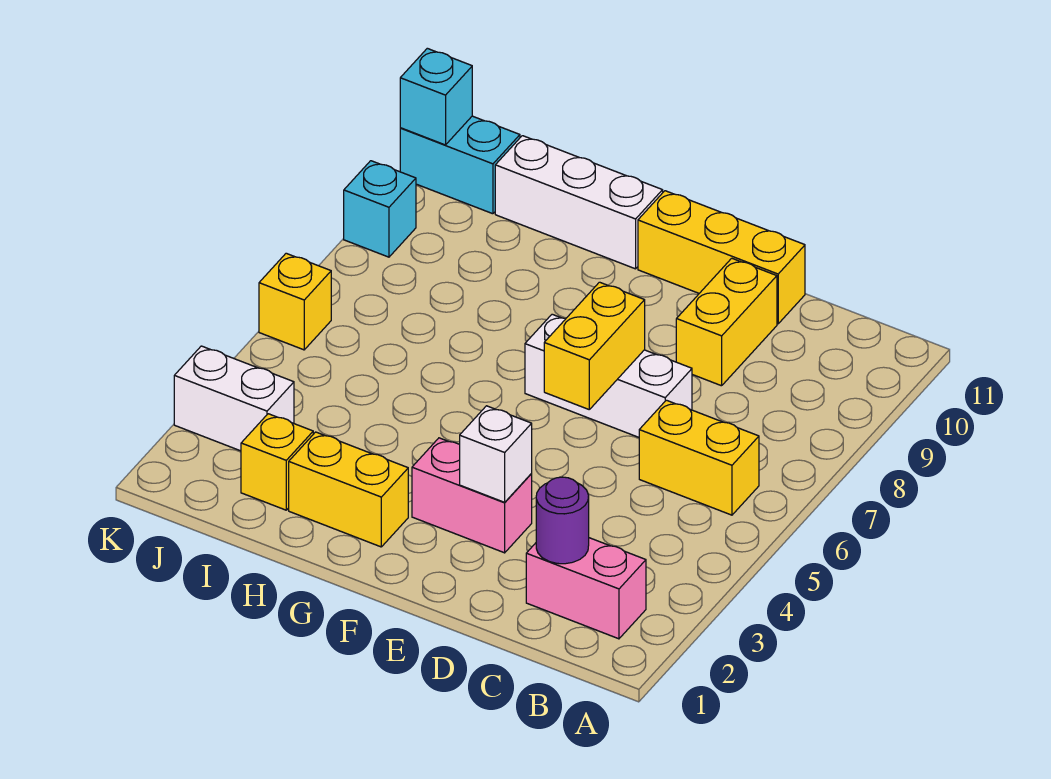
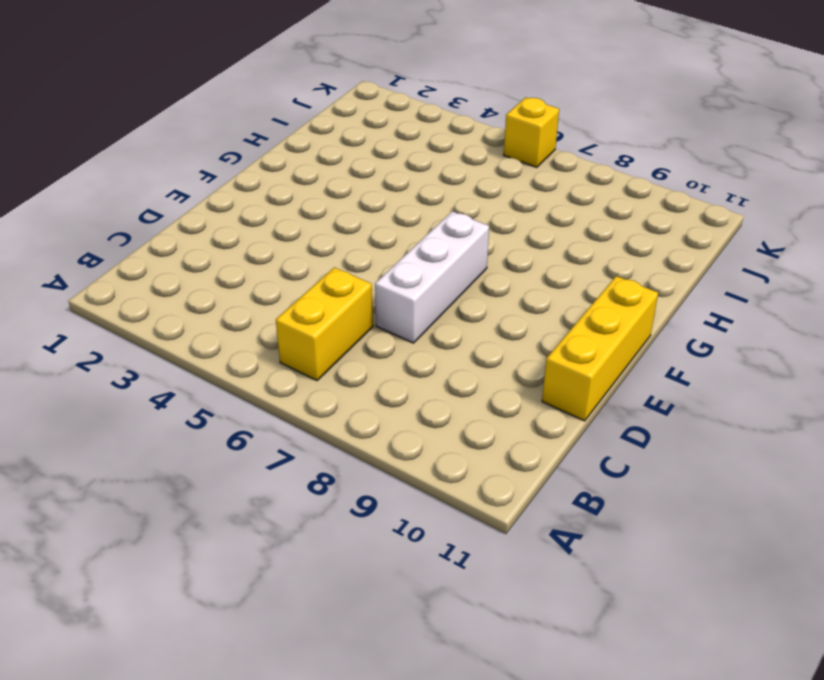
none -> pink brick B2:C2 level 1
none -> yellow brick D9:D10 level 1
none -> pink brick E3:F3 level 1

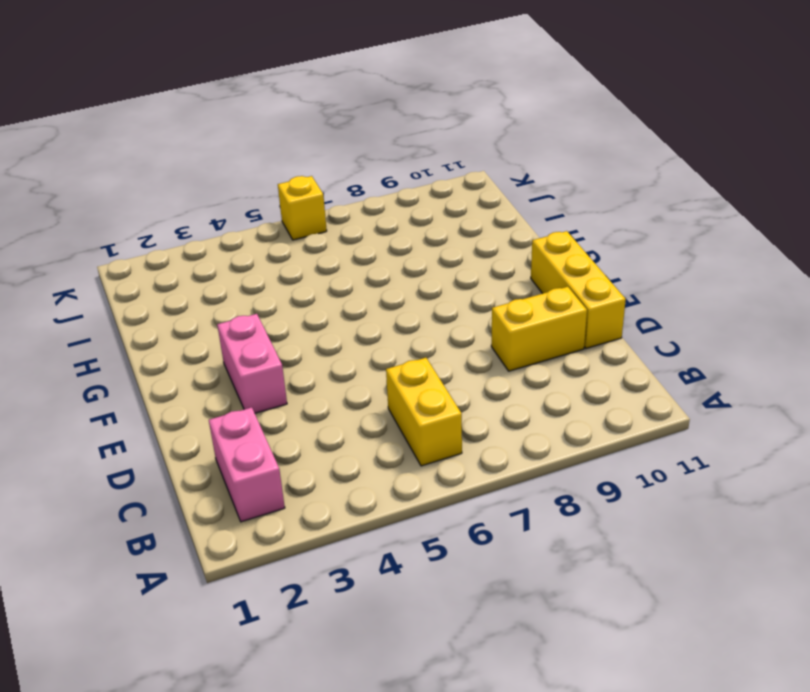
none -> white brick D7:F7 level 1
none -> yellow brick G2:H2 level 1
none -> white brick G11:I11 level 1

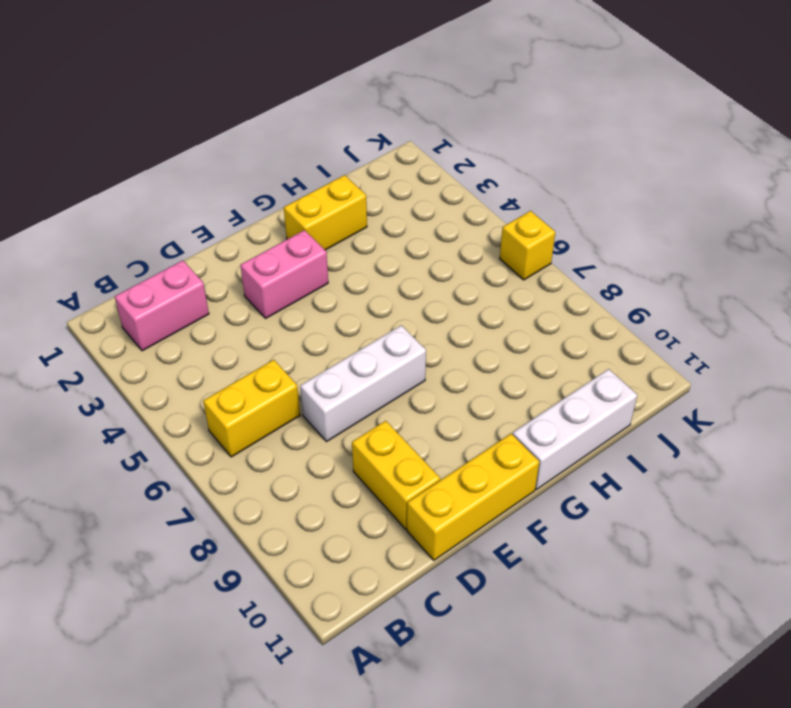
none -> yellow brick I2 level 1
none -> white brick J3:K3 level 1
none -> cyan brick J11:K11 level 1

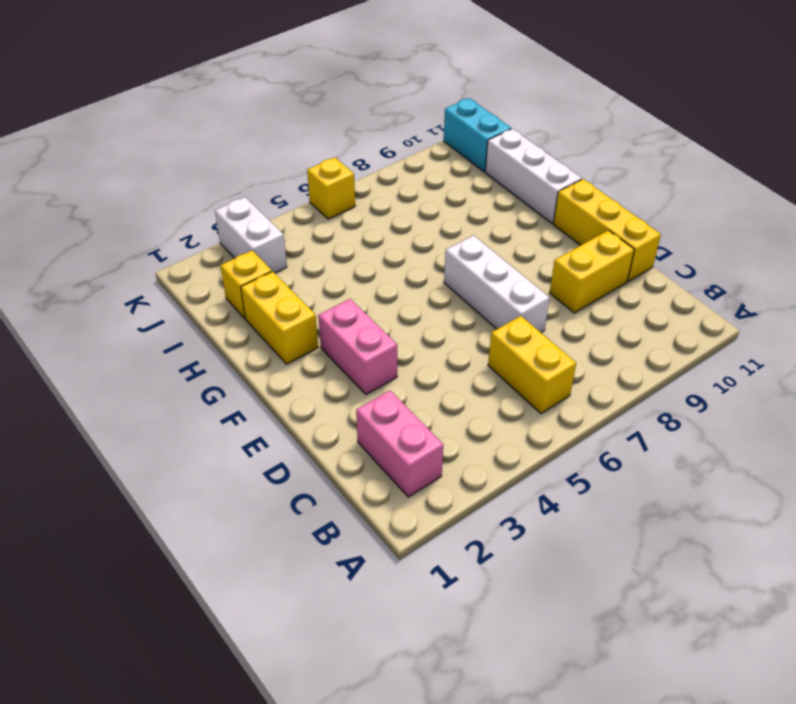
none -> cyan brick K9 level 1
none -> purple round brick C2 level 2
none -> white brick E3 level 2

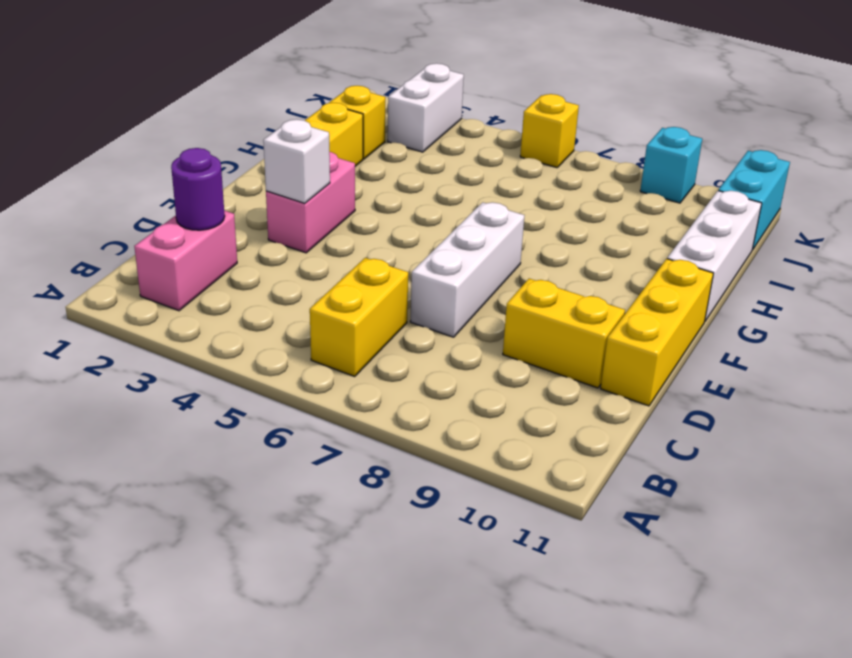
none -> yellow brick E6:E7 level 2
none -> cyan brick K11 level 2

